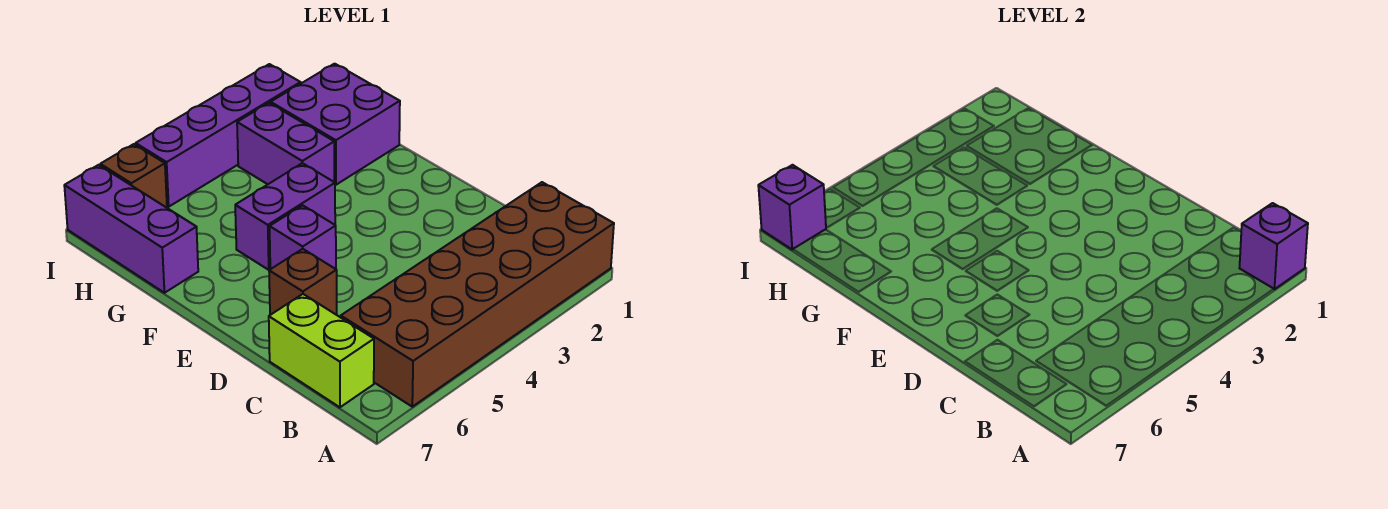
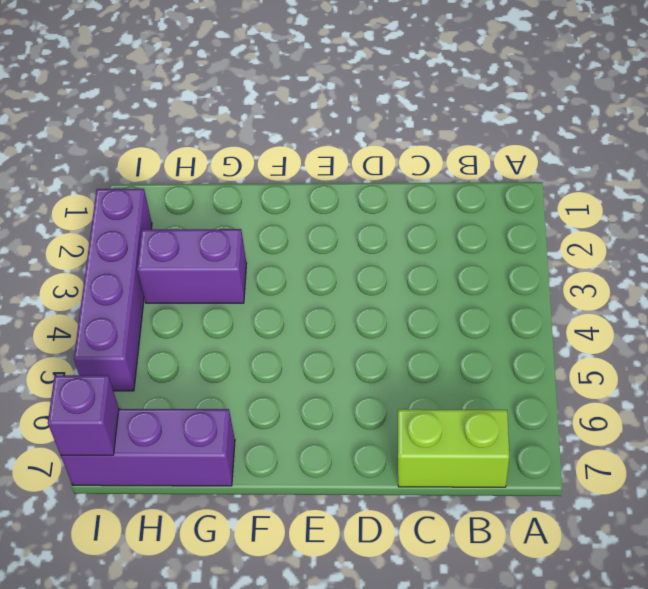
none -> brown brick A1:B6 level 1
none -> brown brick D6 level 1
none -> purple brick E5 level 1

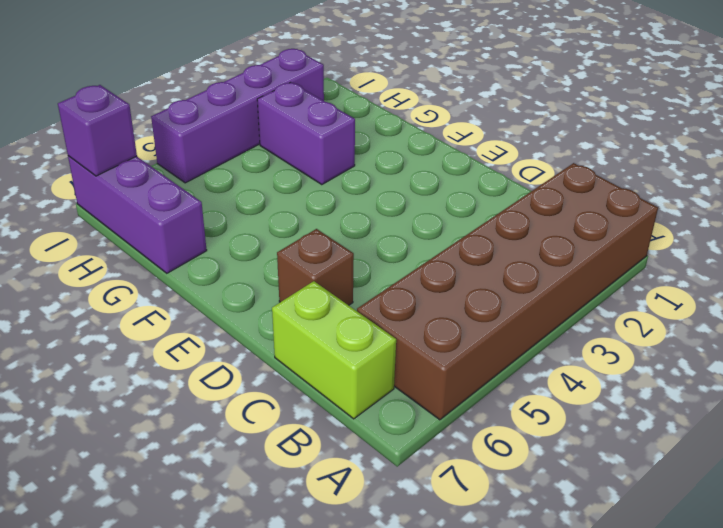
none -> purple brick E5 level 1
none -> purple brick F4:F5 level 1
none -> purple brick G1:H2 level 1

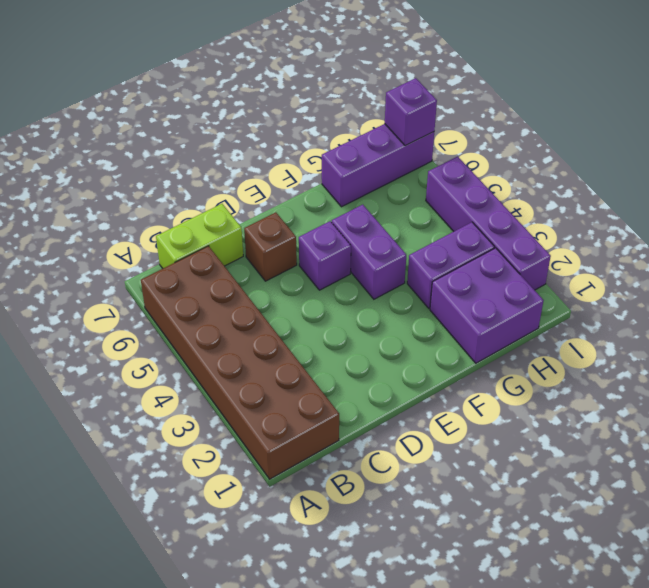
none -> brown brick I6 level 1
none -> purple brick A1 level 2

